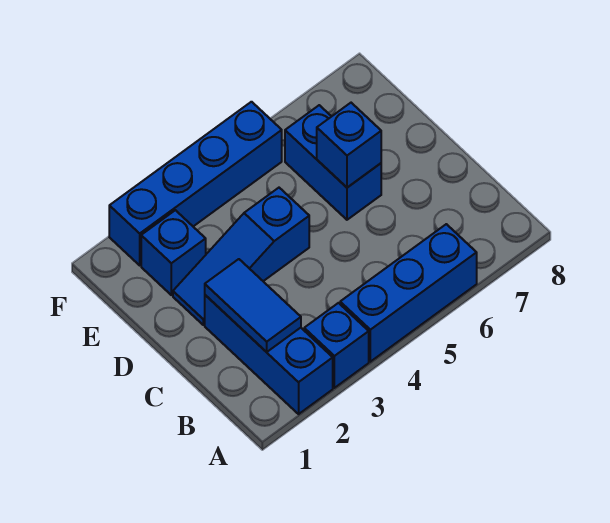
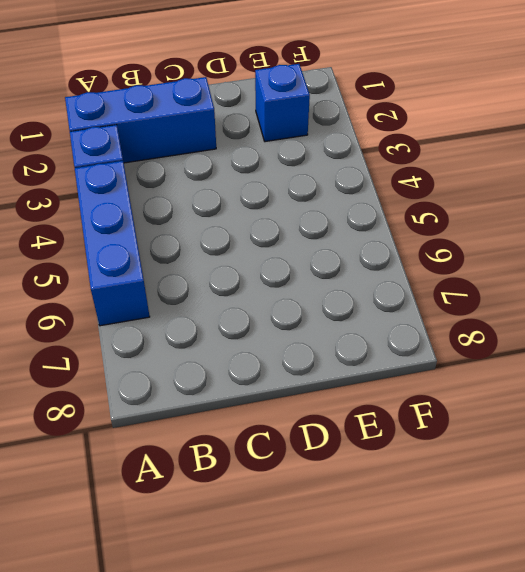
none -> blue slope D2:D4 level 1 top 4
none -> blue brick D6:E6 level 1

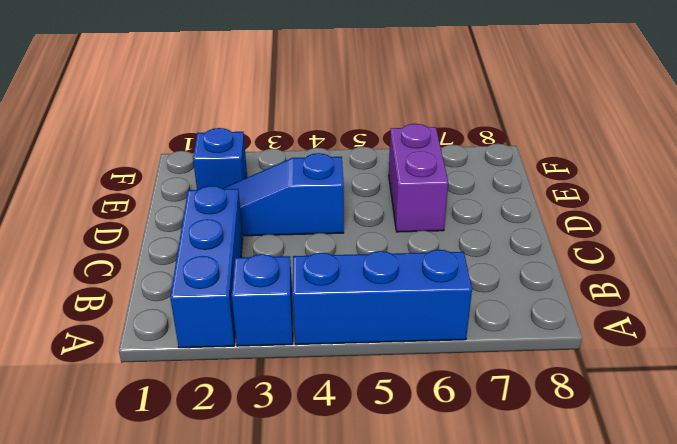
purple brick D6:E6 level 1 -> blue brick D6:E6 level 1
none -> blue brick F2:F5 level 1
none -> blue tile B2:C2 level 2

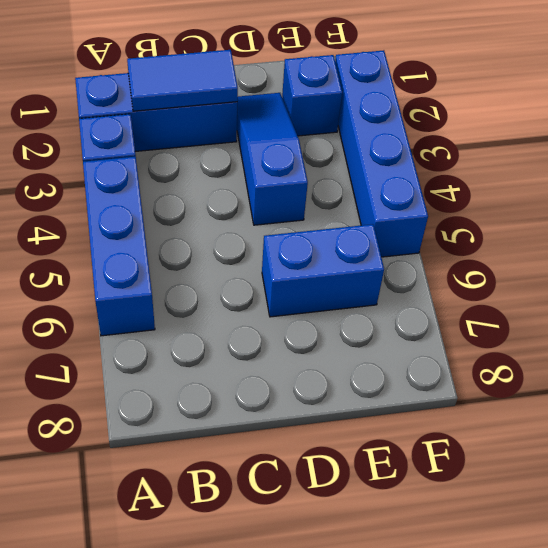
none -> blue brick D6 level 2

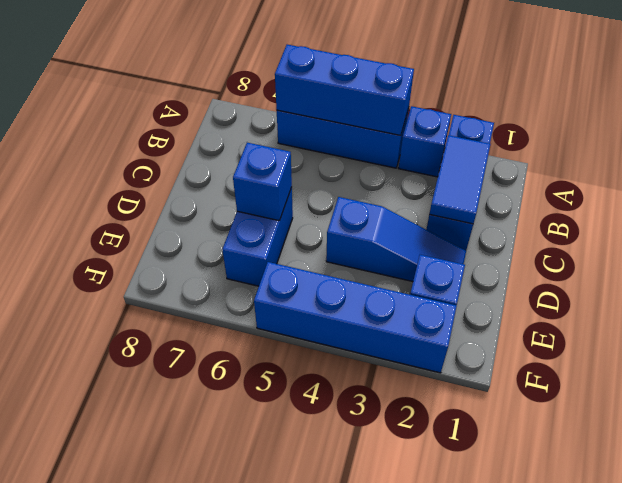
blue brick A4:A6 level 2 -> none

